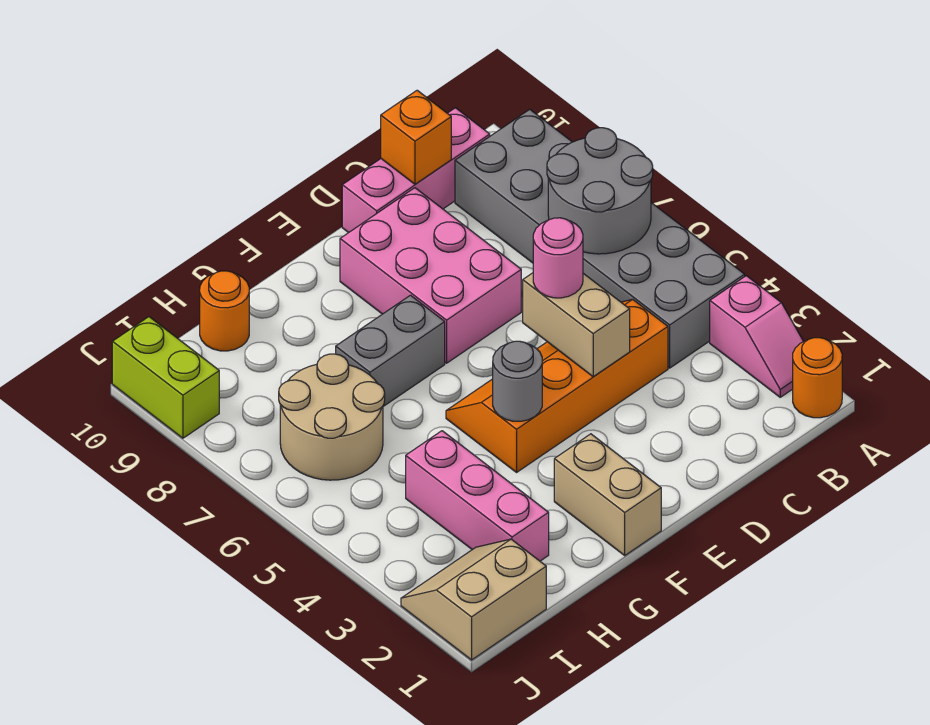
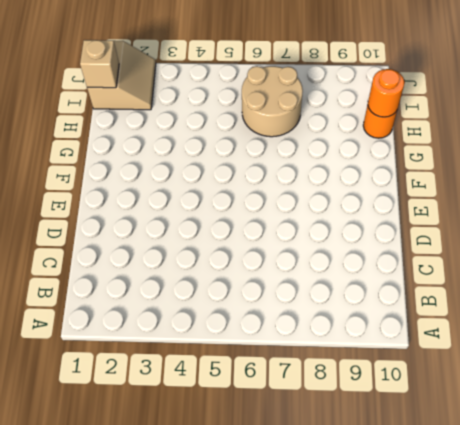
orange round brick H10 level 2 -> orange round brick A1 level 1
tan brick I1 level 2 -> none
none -> pink slope A2:A3 level 1 top 3
none -> grey brick A4:B9 level 1
none -> pink brick B10:D10 level 1

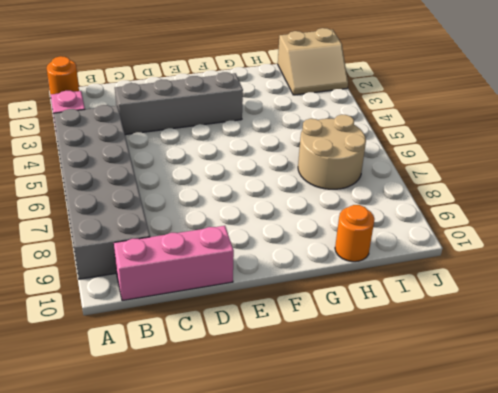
grey brick C3:F3 level 1 -> none
none -> orange slope C4:F5 level 1 top 4
none -> pink brick D7:E9 level 1
none -> tan brick F1:F2 level 1

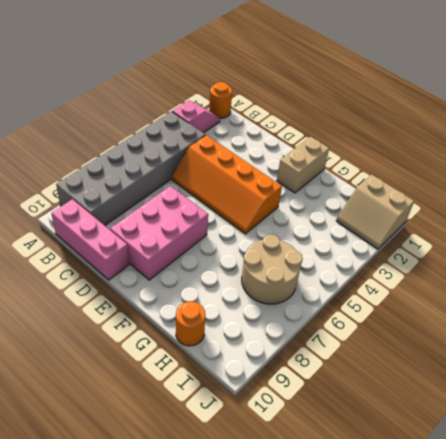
none -> grey brick F7:G7 level 1
none -> pink brick H2:H4 level 1
none -> lime brick J9:J10 level 1

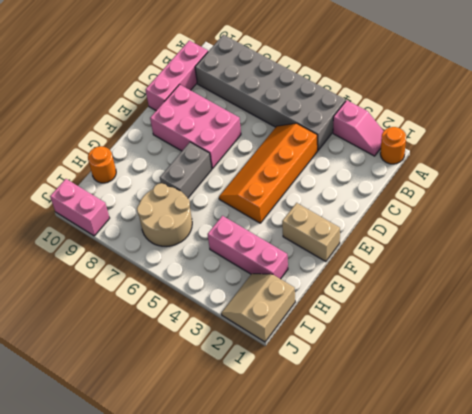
pink brick J9:J10 level 1 -> lime brick J9:J10 level 1
none -> grey round brick A6:B7 level 2
none -> orange brick C10 level 2
none -> tan brick D4:D5 level 2

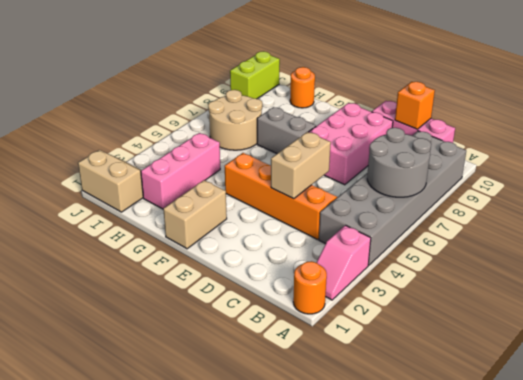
none -> grey round brick F4 level 2
none -> pink round brick D5 level 3

